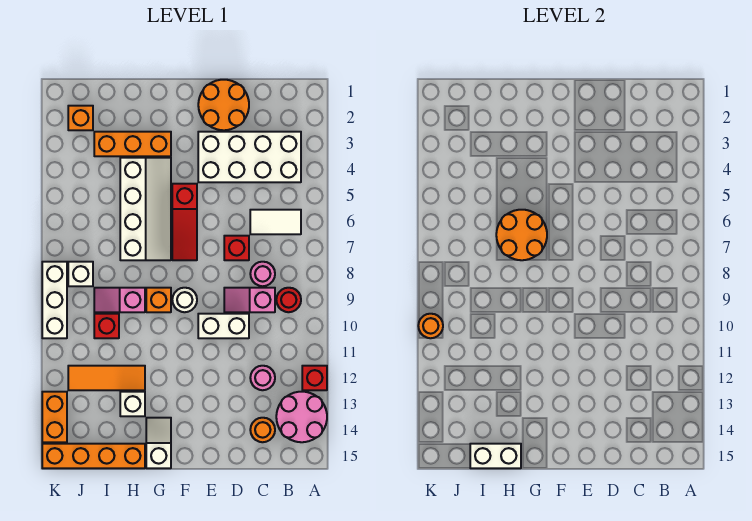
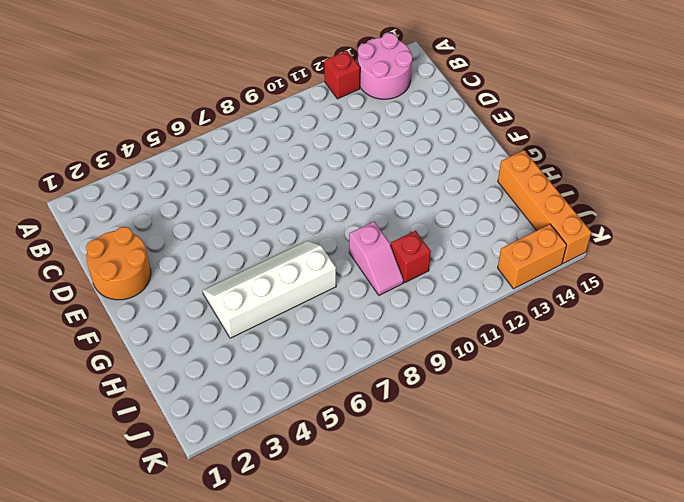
none -> white brick B3:E4 level 1
none -> white tile B6:C6 level 1
none -> red round brick B9 level 1
none -> pink round brick C8 level 1

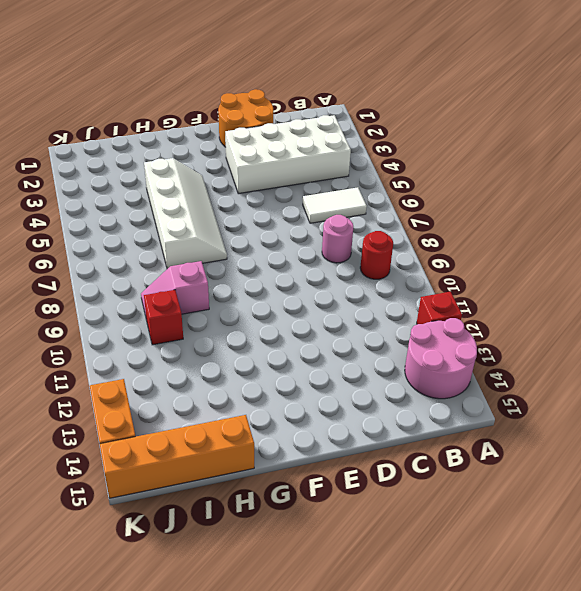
none -> pink slope C9:D9 level 1 top C
none -> pink round brick C12 level 1
none -> orange round brick C14 level 1
none -> red brick D7 level 1

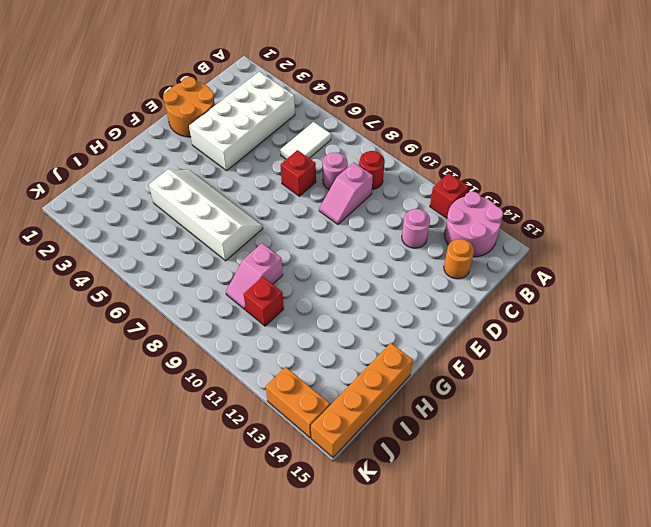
none -> white brick D10:E10 level 1
none -> red slope F5:F7 level 1 top 5
none -> white round brick F9 level 1
none -> orange brick G3:I3 level 1

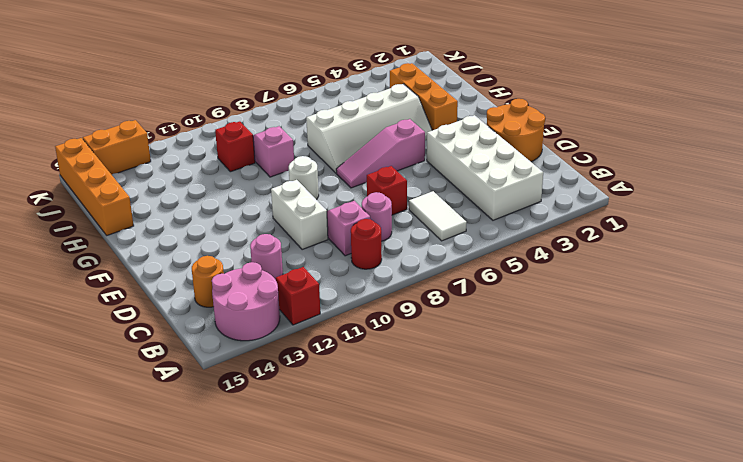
pink slope F5:F7 level 1 top 5 -> red slope F5:F7 level 1 top 5
none -> orange brick G9 level 1
none -> white slope G14:G15 level 1 top 15
none -> orange tile H12:J12 level 1
none -> white brick H13 level 1

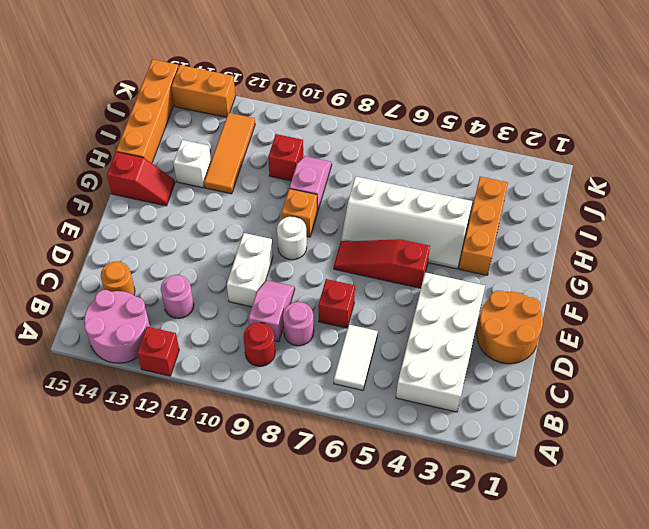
red slope G14:G15 level 1 top 15 -> white slope G14:G15 level 1 top 15
none -> orange brick J2 level 1
none -> white brick J8 level 1
none -> white brick K8:K10 level 1
none -> orange round brick G6:H7 level 2

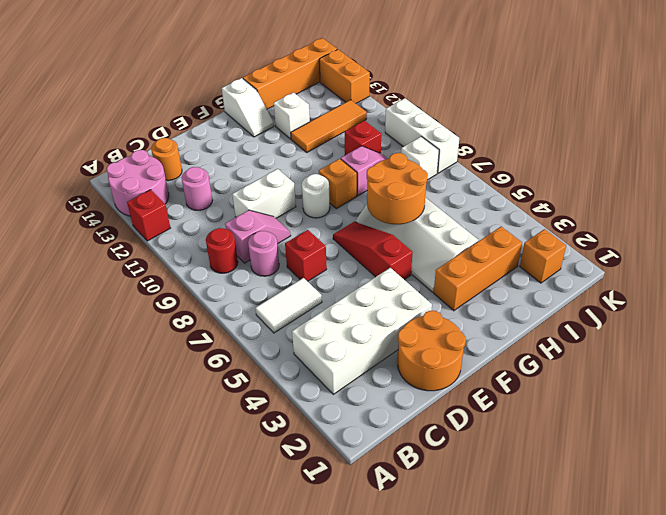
none -> white brick H15:I15 level 2
none -> orange round brick K10 level 2

